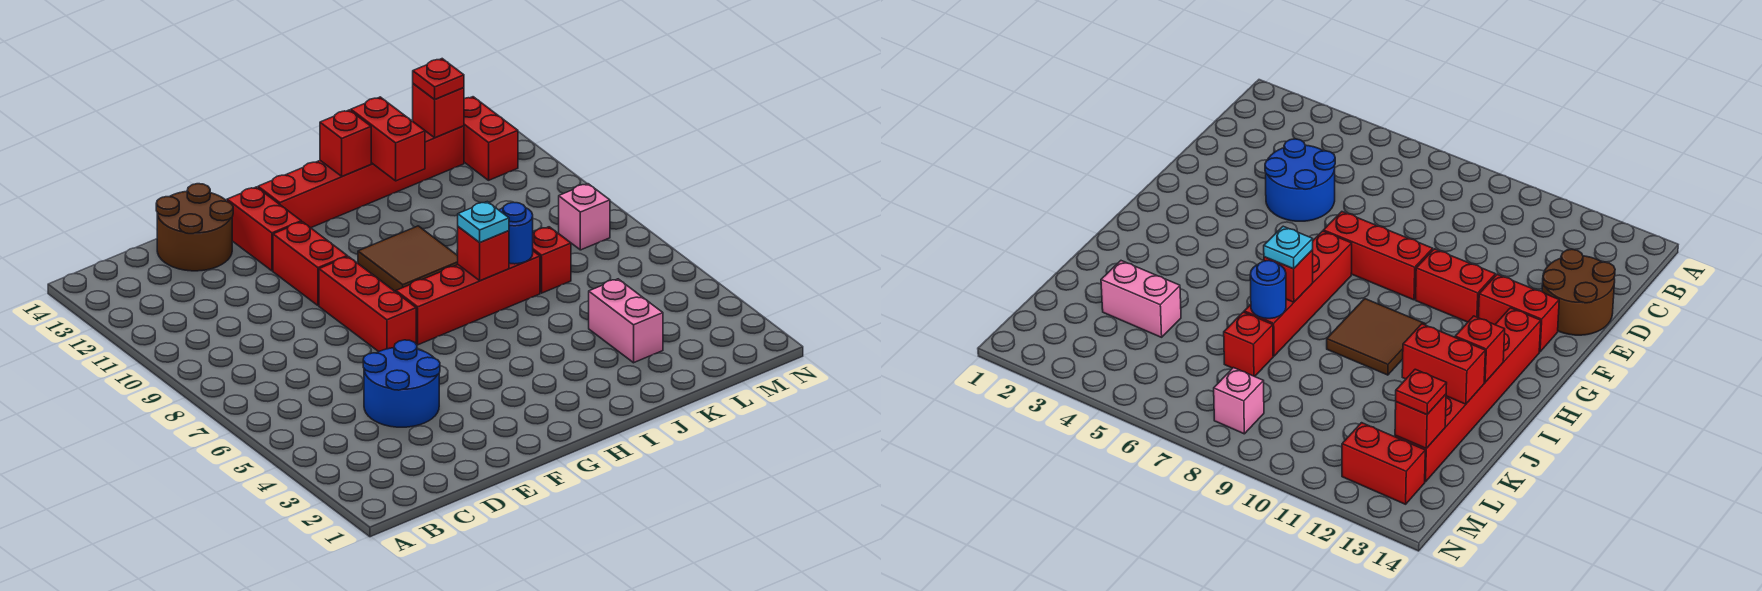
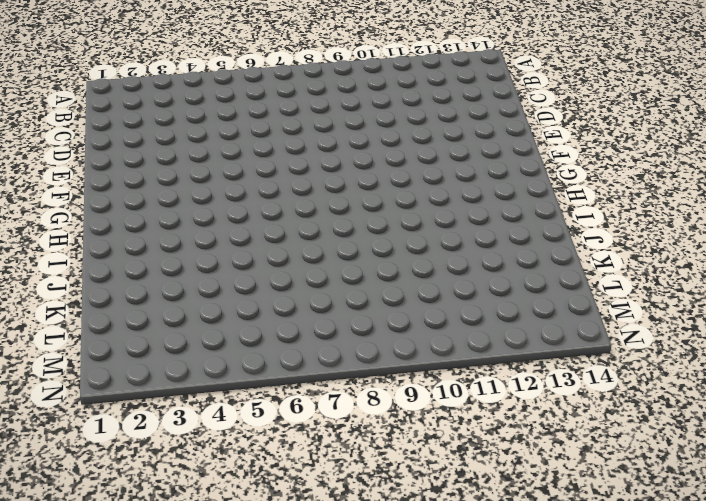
none -> blue round brick D4:E5 level 1
none -> brown round brick D13:E14 level 1
none -> red brick F7:F9 level 1

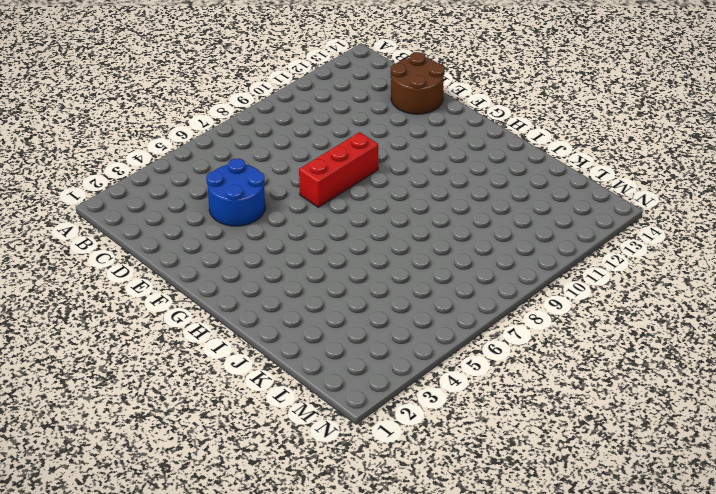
none -> red brick F10:F11 level 1
none -> red brick F12:F13 level 1
none -> red brick G7:J7 level 1

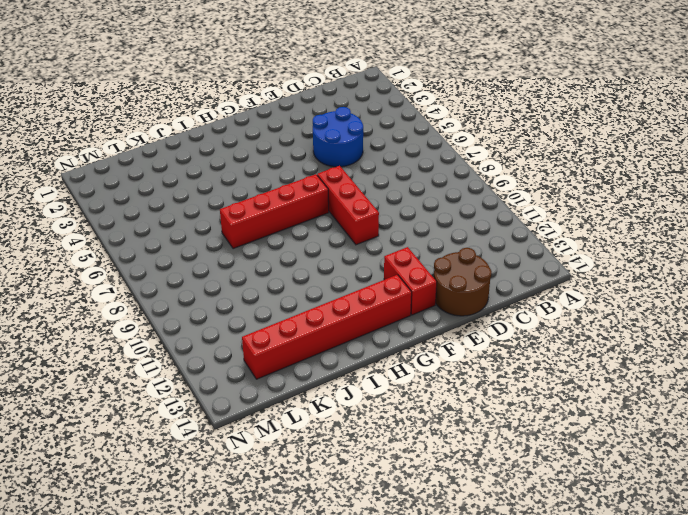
none -> red brick F10:F11 level 1
none -> brown tile H9:I10 level 1
none -> pink brick K3:K4 level 1

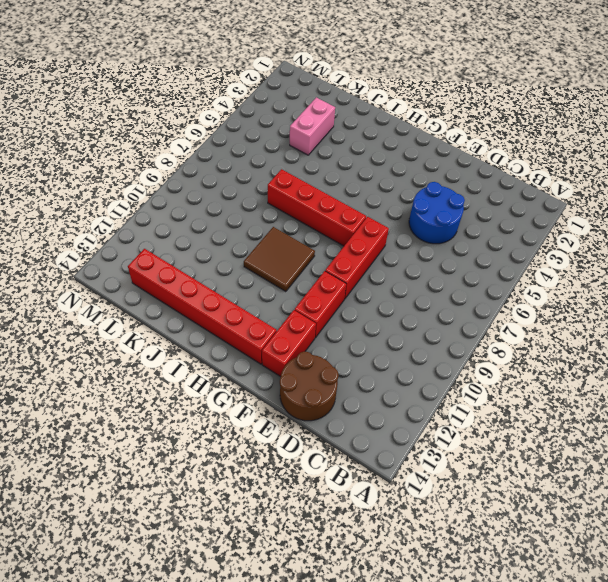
none -> red brick K7 level 1
none -> pink brick M8 level 1
none -> red brick M12:M13 level 1

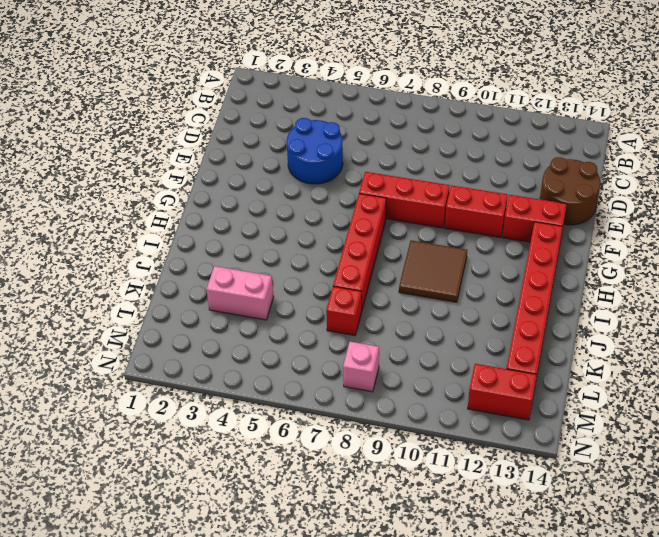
none -> red brick I7 level 2
none -> red brick I13 level 2
none -> blue round brick J7 level 2

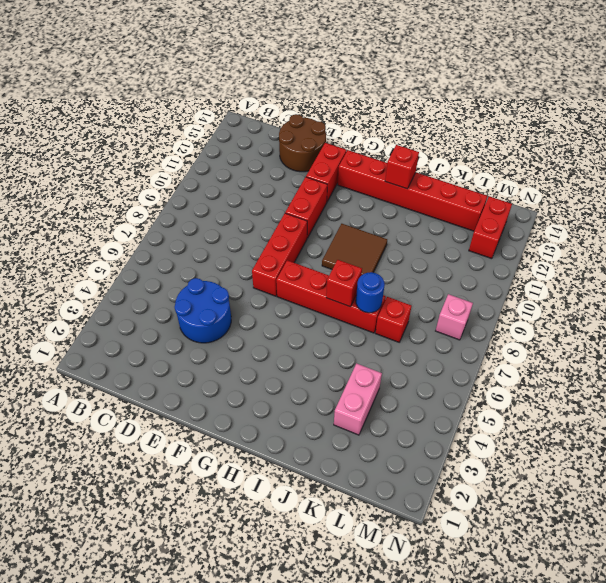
none -> red brick J12:J13 level 2
none -> red brick L13 level 2
none -> cyan plate I7 level 3

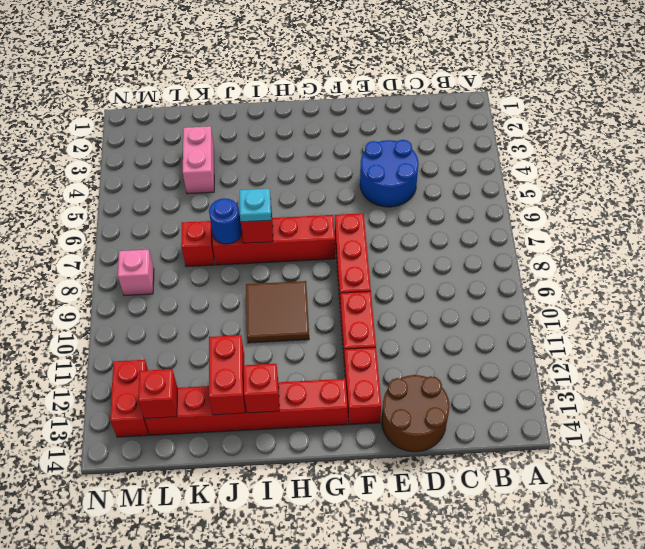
none -> red plate L13 level 3

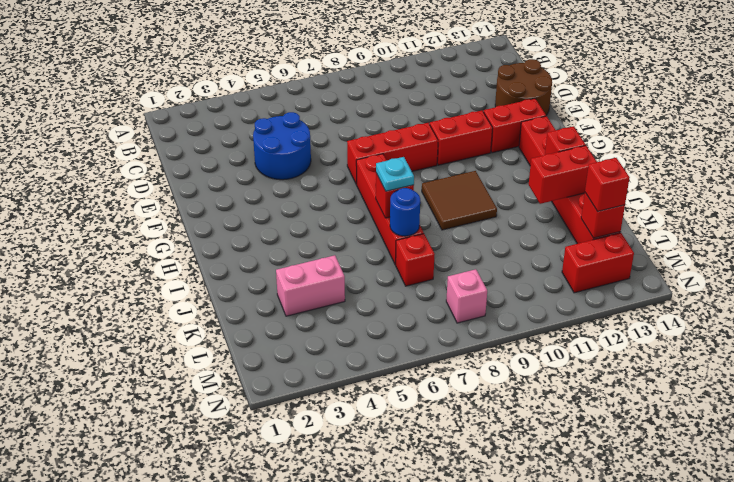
red brick L13 level 3 -> red plate L13 level 3

